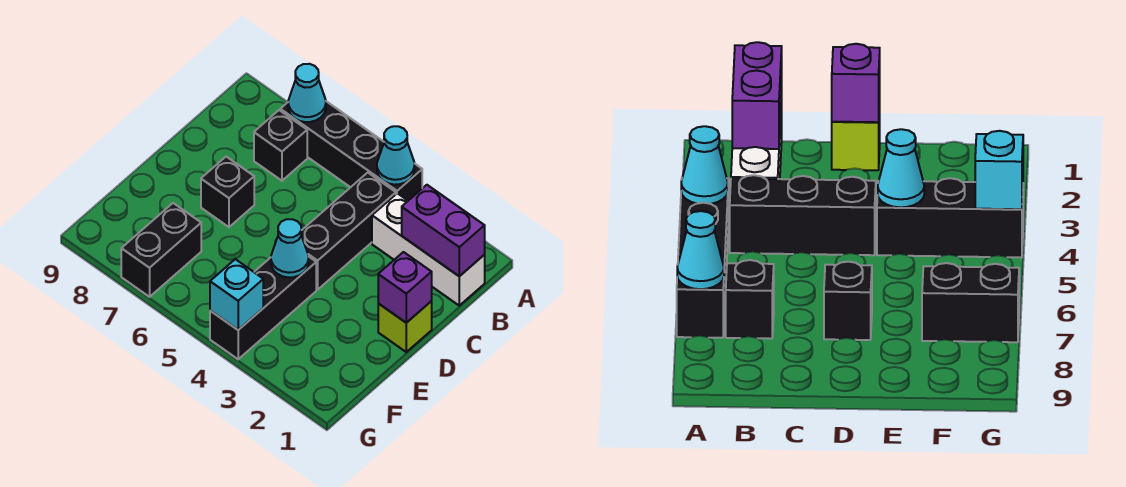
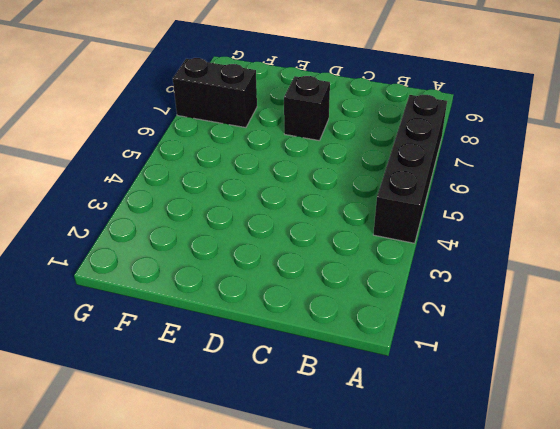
none -> white brick B1:B3 level 1
none -> black brick B4:D4 level 1
none -> black brick B7 level 1

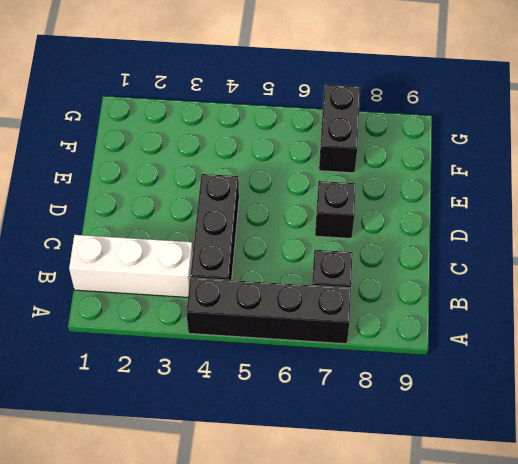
none -> lime brick D1 level 1
none -> black brick E4:G4 level 1
none -> cyan cone A4 level 2

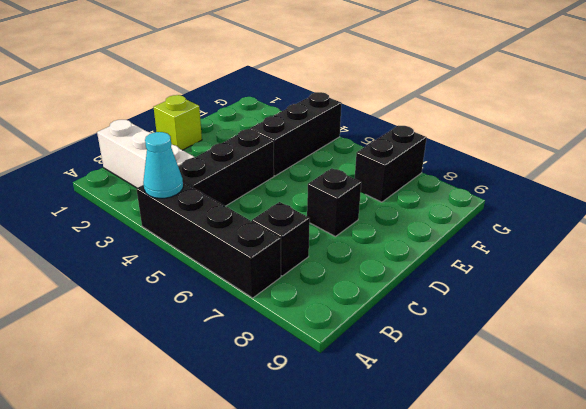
none -> cyan cone A7 level 2
none -> purple brick B1:B2 level 2
none -> purple brick D1 level 2

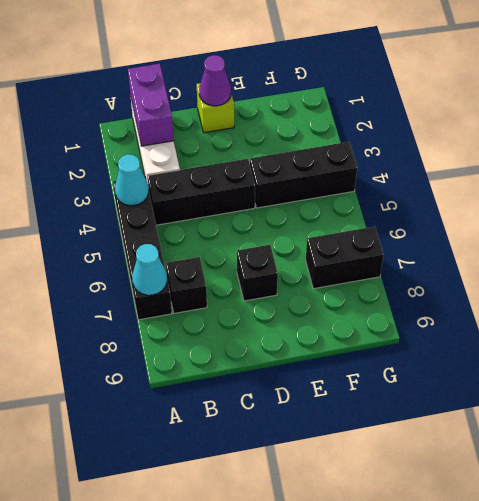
purple cone D1 level 2 -> purple brick D1 level 2
none -> cyan cone E4 level 2
none -> cyan brick G4 level 2

